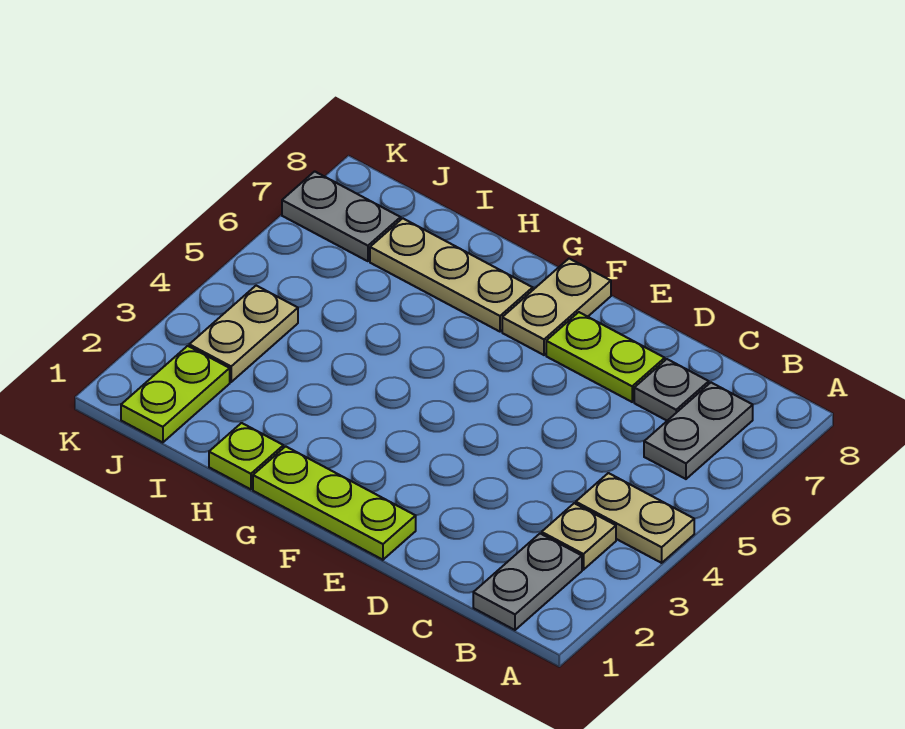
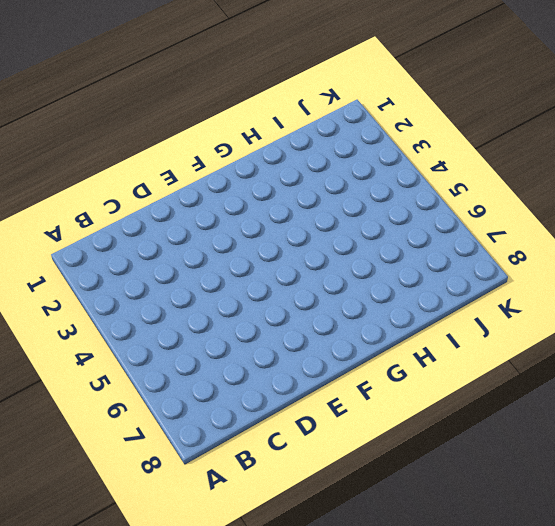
none -> tan plate A4:B4 level 1
none -> grey plate B1:B2 level 1
none -> tan plate B3 level 1

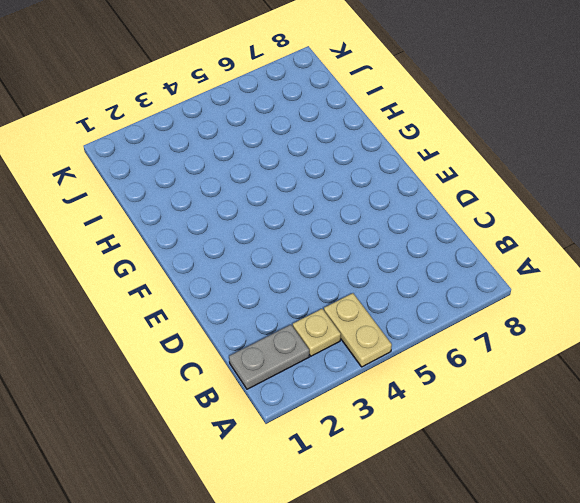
none -> grey plate B6:B7 level 1
none -> grey plate C7 level 1
none -> lime plate D7:E7 level 1

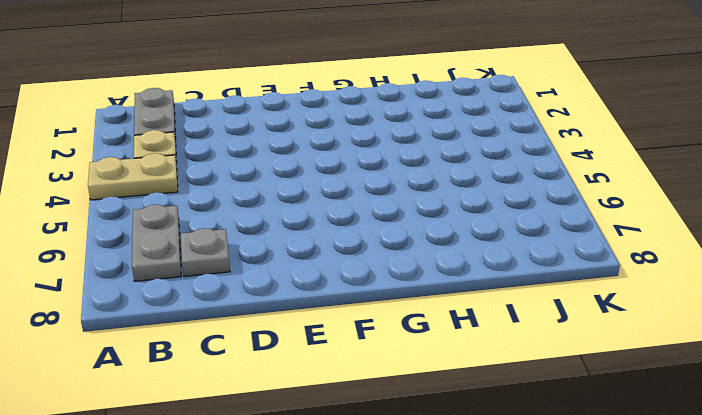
none -> lime plate D7:E7 level 1
none -> lime plate E1:G1 level 1
none -> tan plate F7:F8 level 1

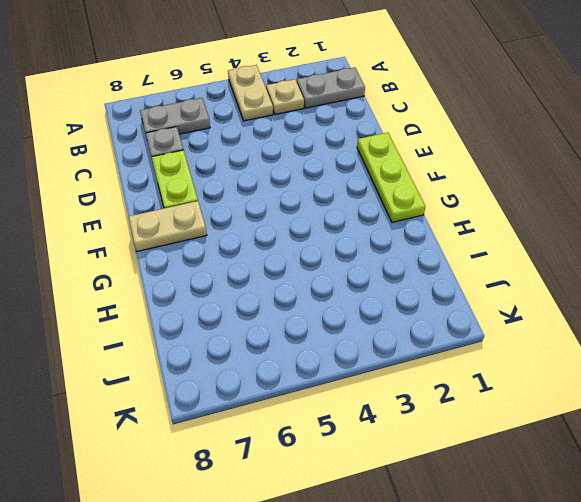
none -> tan plate G7:I7 level 1
none -> lime plate H1 level 1
none -> lime plate J1:J2 level 1

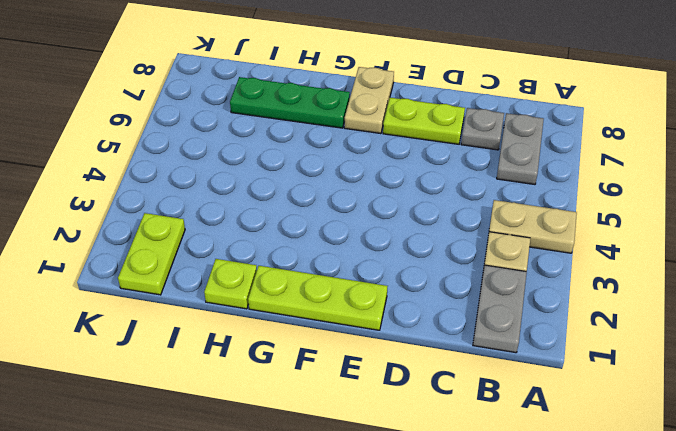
green plate G7:I7 level 1 -> tan plate G7:I7 level 1
none -> tan plate J3:J4 level 1
none -> grey plate J7:K7 level 1

